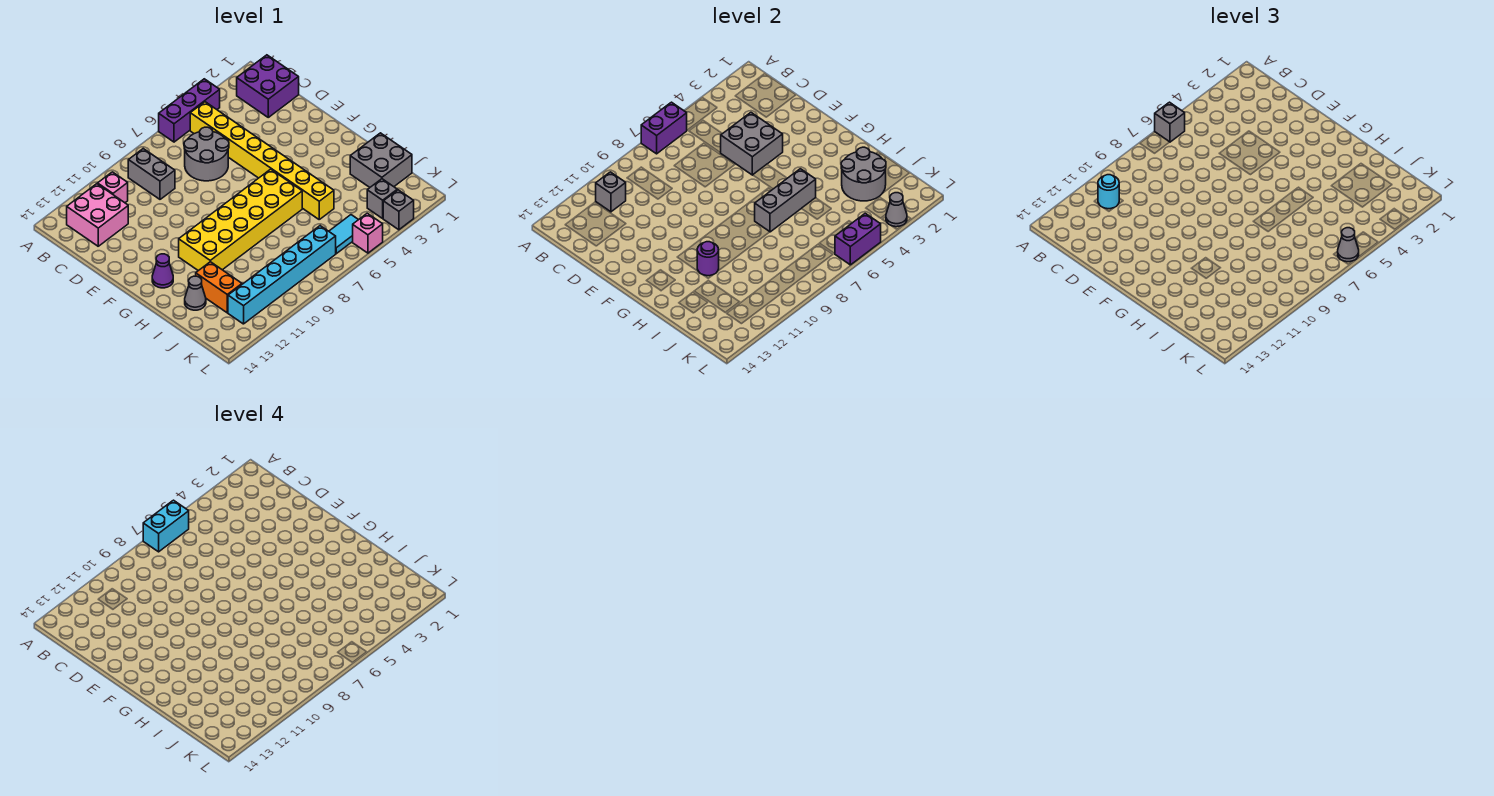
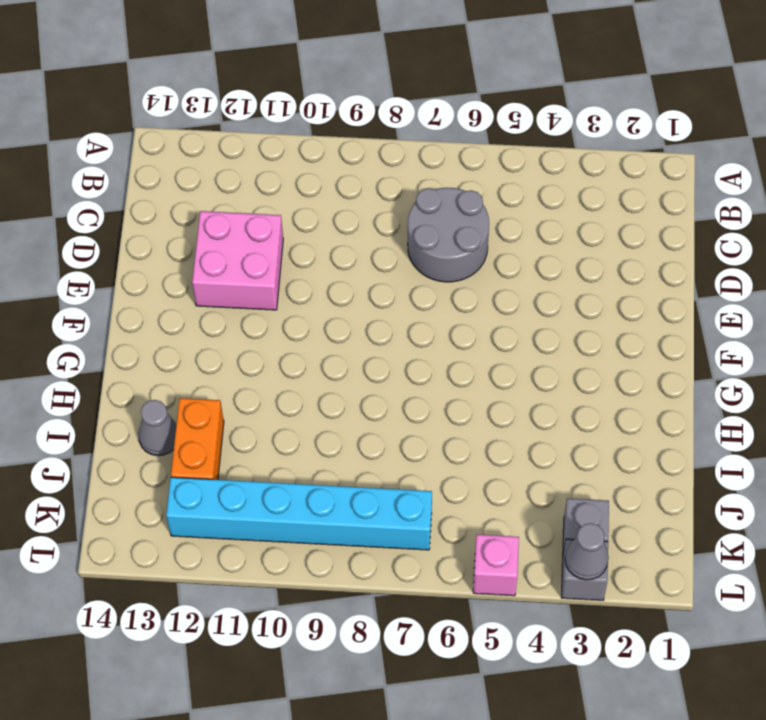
pink brick D11:E12 level 1 -> pink brick B12:C13 level 1
none -> purple brick A4:A6 level 1
none -> purple brick B1:C2 level 1
none -> yellow brick B5:I5 level 1

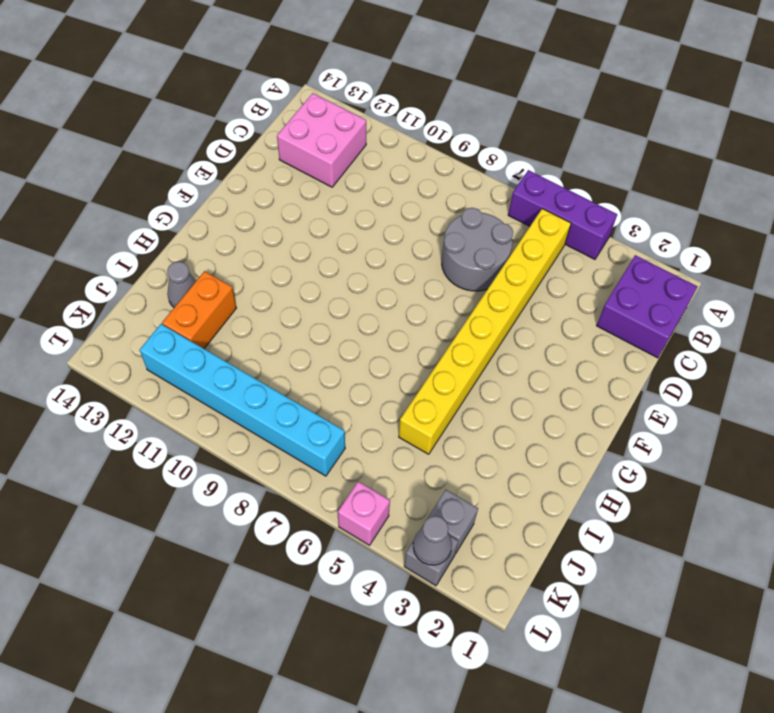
none -> grey brick B9:C9 level 1
none -> pink brick B11 level 1
none -> yellow brick G6:H11 level 1

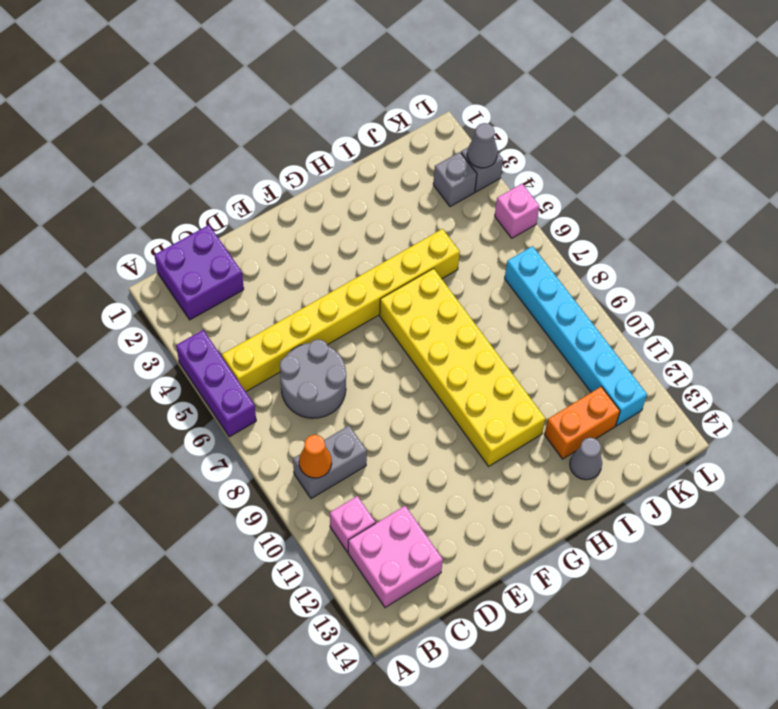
orange cone B9 level 2 -> none
none -> purple cone G13 level 1
none -> grey brick I1:J2 level 1
none -> cyan tile K5:K6 level 1

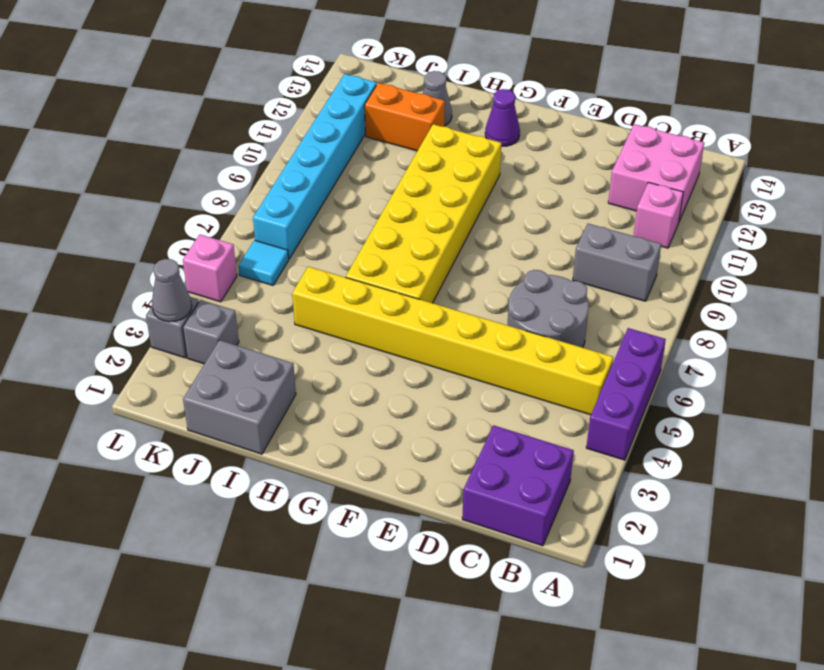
cyan tile K6 level 1 -> cyan tile K5:K6 level 1
none -> purple brick A6:A7 level 2
none -> grey brick B11 level 2
none -> grey brick D4:E5 level 2

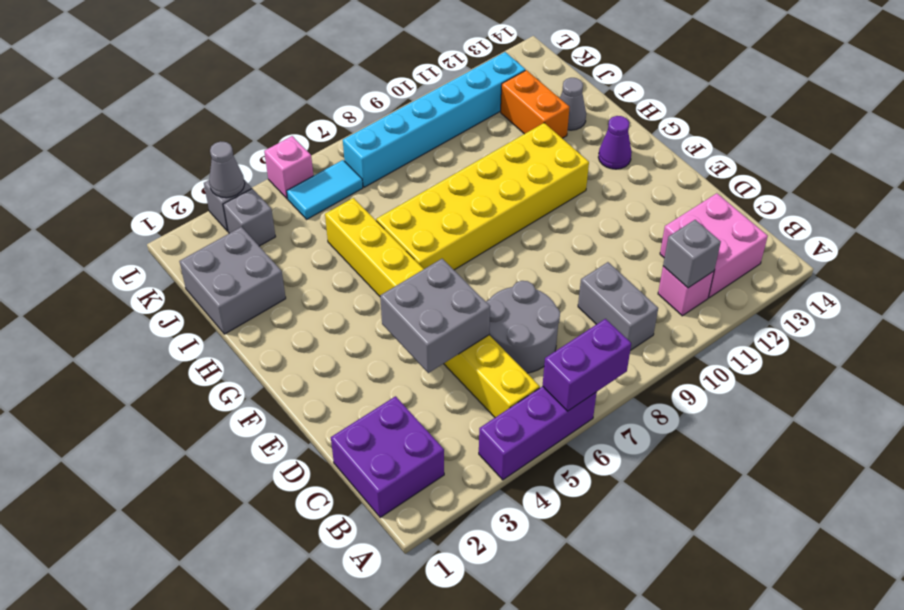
none -> grey brick H5:H7 level 2
none -> purple round brick H11 level 2
none -> grey round brick I2:J3 level 2

